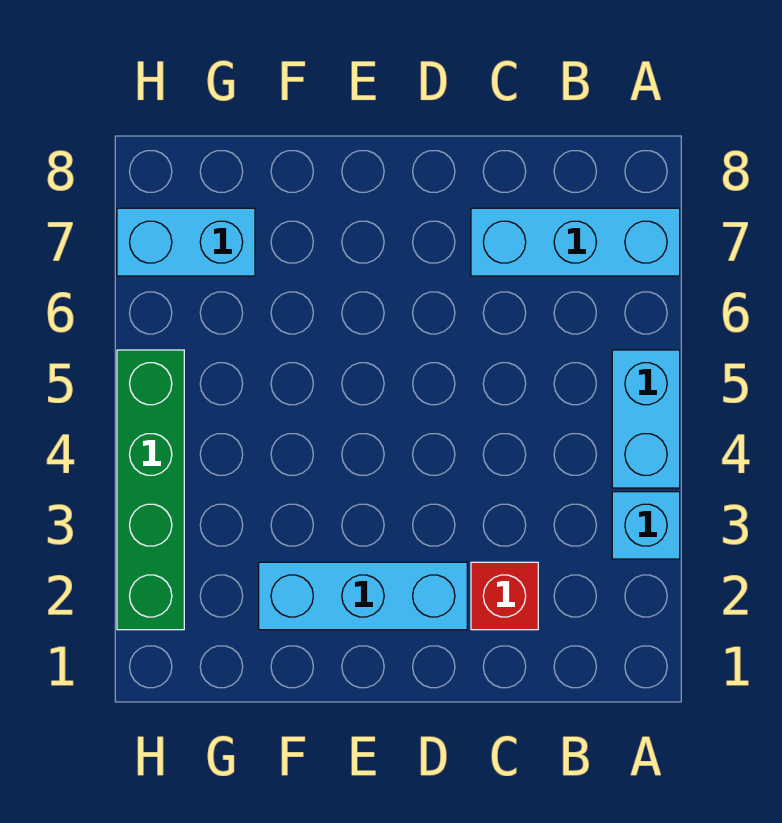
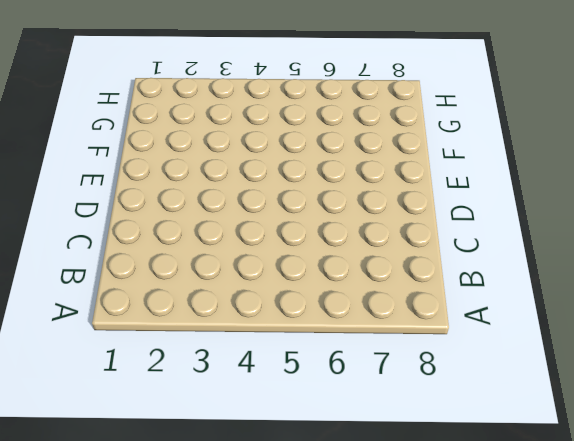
none -> cyan brick A3 level 1
none -> cyan brick A4:A5 level 1

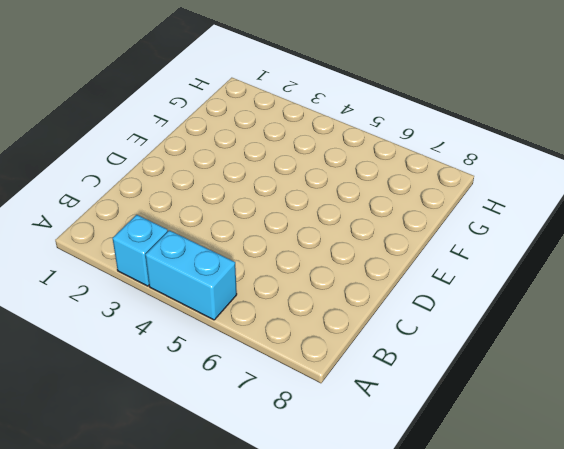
none -> cyan brick A7:C7 level 1
none -> red brick C2 level 1

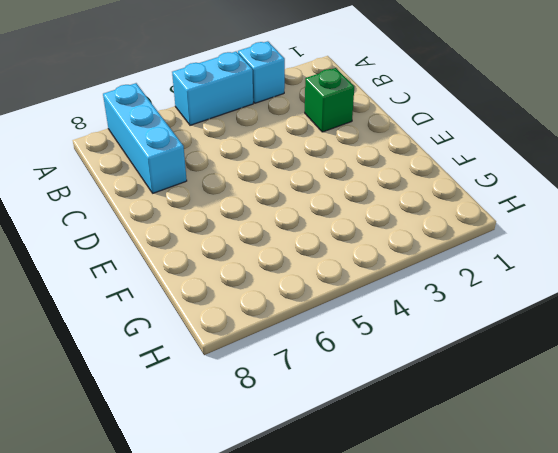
green brick C2 level 1 -> red brick C2 level 1
none -> cyan brick D2:F2 level 1
none -> cyan brick G7:H7 level 1

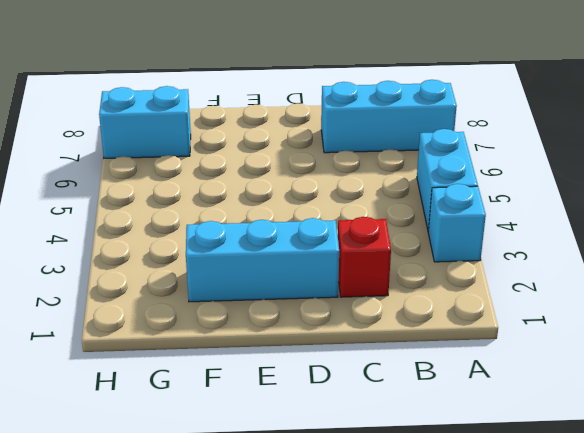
none -> green brick H2:H5 level 1

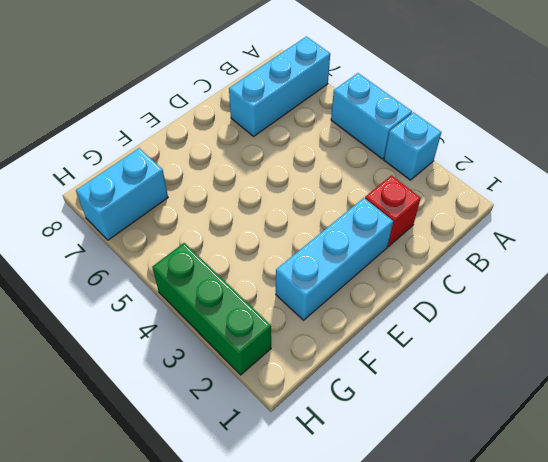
green brick H2:H4 level 1 -> green brick H2:H5 level 1

